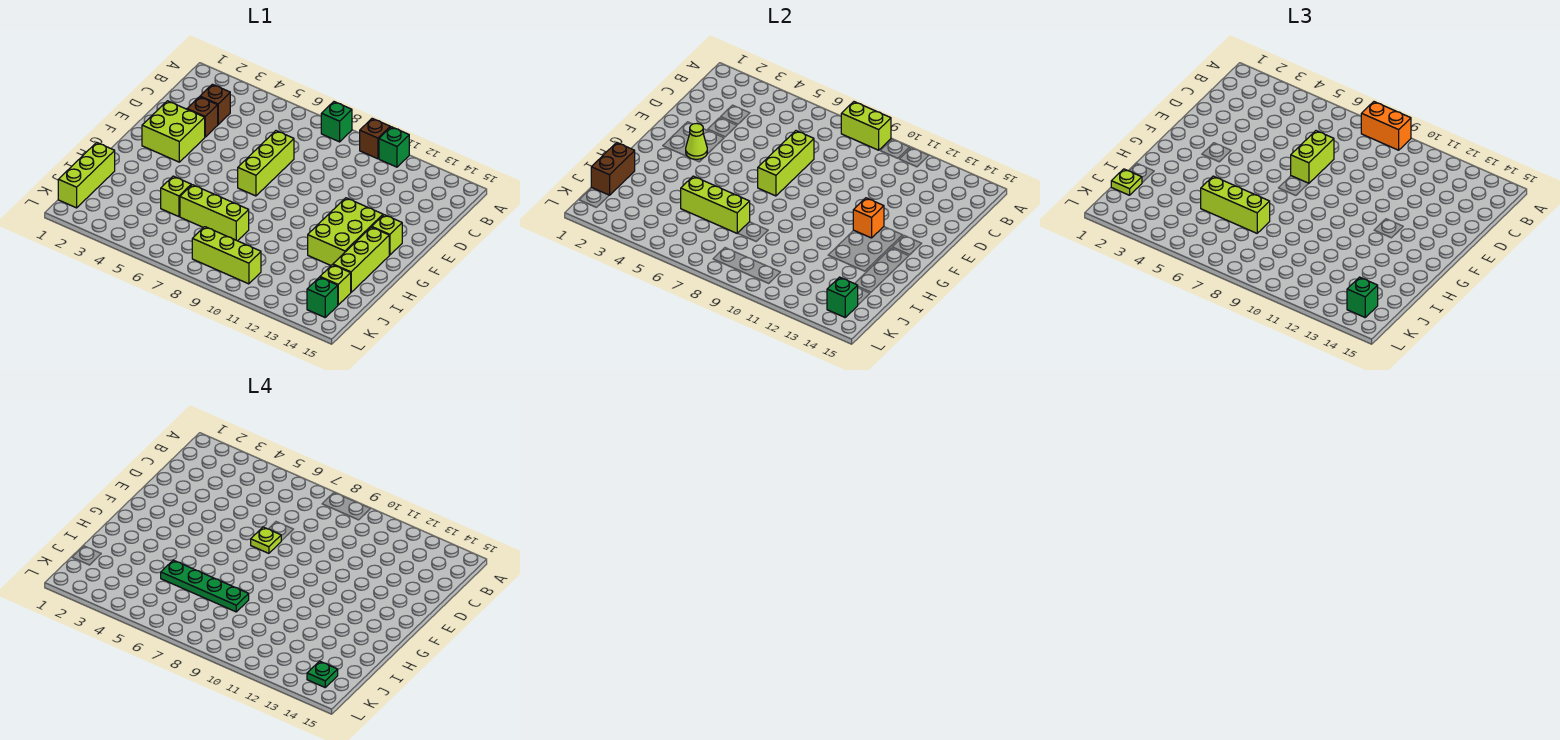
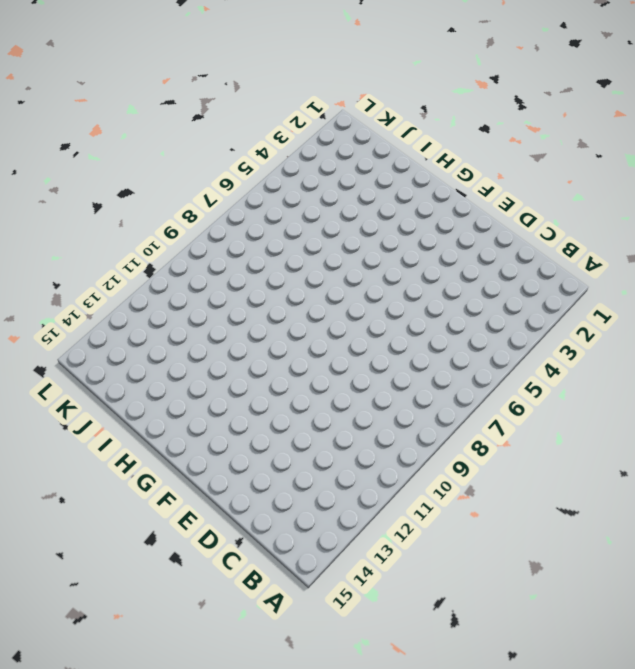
none -> green brick A8 level 1
none -> brown brick A10 level 1
none -> green brick A11 level 1
none -> brown brick C3 level 1

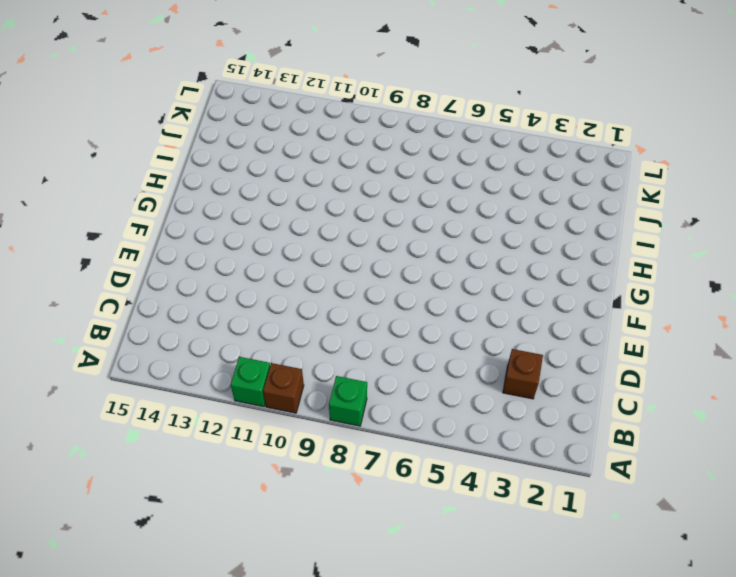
none -> brown brick D3 level 1
none -> lime brick D7:F7 level 1
none -> lime brick E2:F3 level 1
none -> lime brick F12:H13 level 1

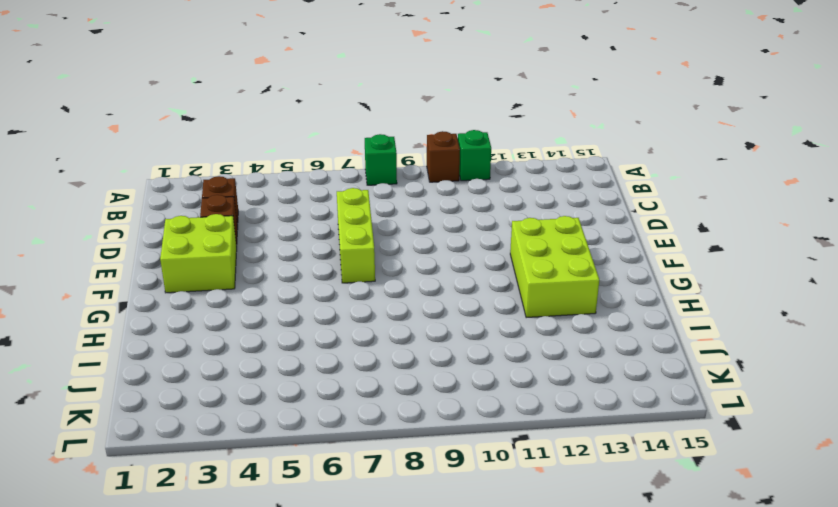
none -> lime brick F14 level 1
none -> lime brick G14:I14 level 1
none -> lime brick I1:K1 level 1
none -> lime brick I5 level 1

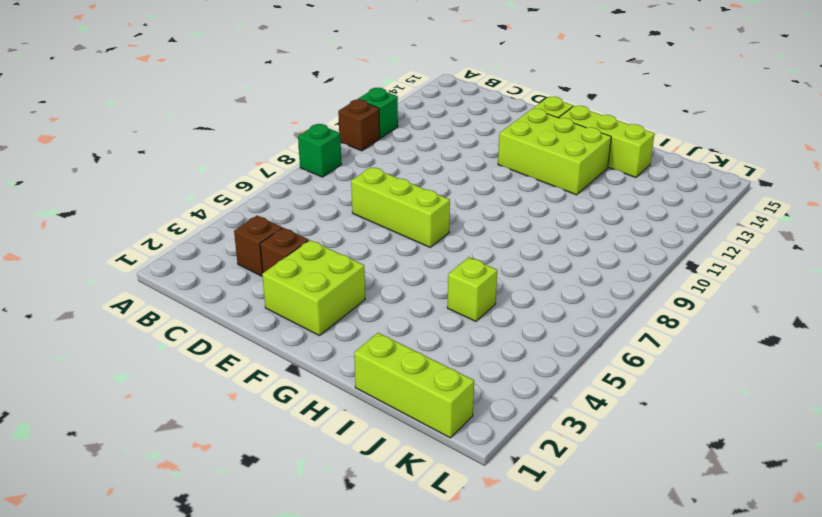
none -> lime brick I6:I8 level 1
none -> lime brick J14 level 1
none -> lime brick K8:K10 level 1
none -> green brick K14 level 1

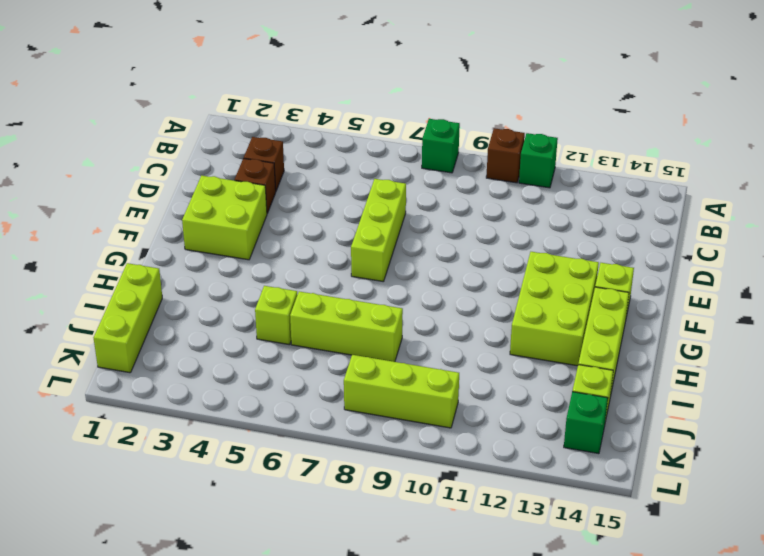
none -> lime brick A8:A9 level 2
none -> lime brick D7:F7 level 2
none -> lime cone F3 level 2
none -> orange brick F12 level 2

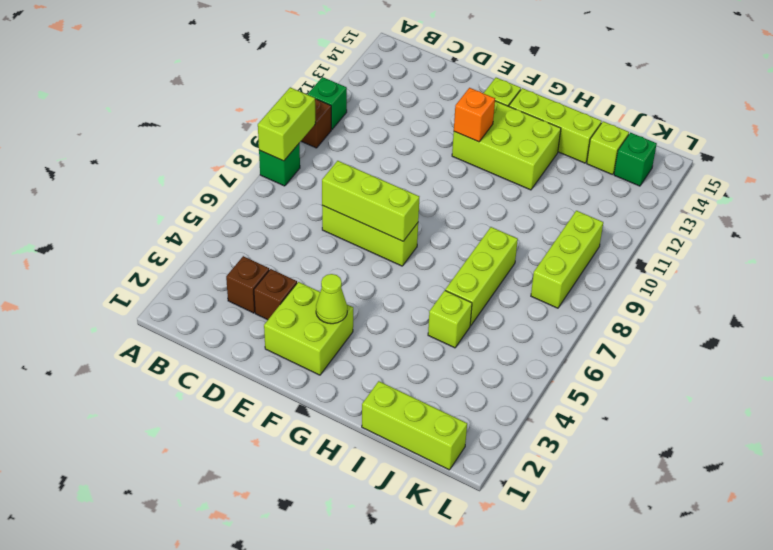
none -> brown brick I1:J1 level 2
none -> lime brick I5:I7 level 2
none -> green brick K14 level 2
none -> orange brick A8:A9 level 3

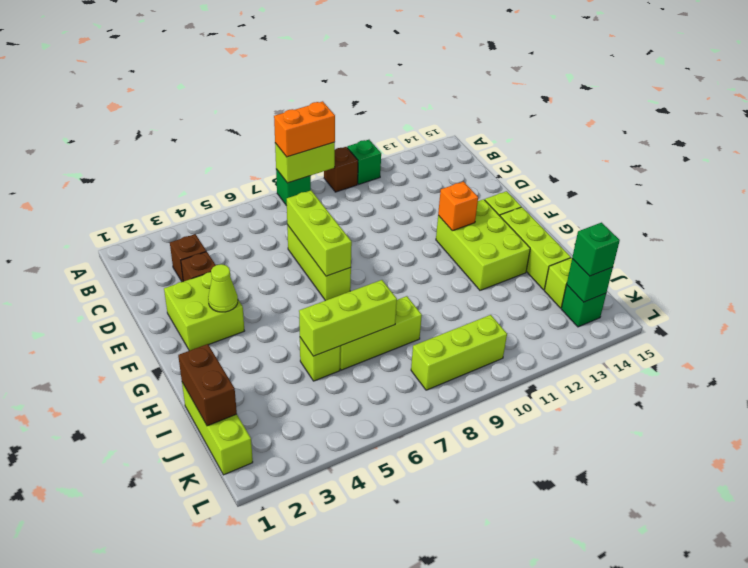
none -> lime brick D7:E7 level 3
none -> lime brick I5:I7 level 3
none -> lime plate J1 level 3
none -> lime plate E7 level 4

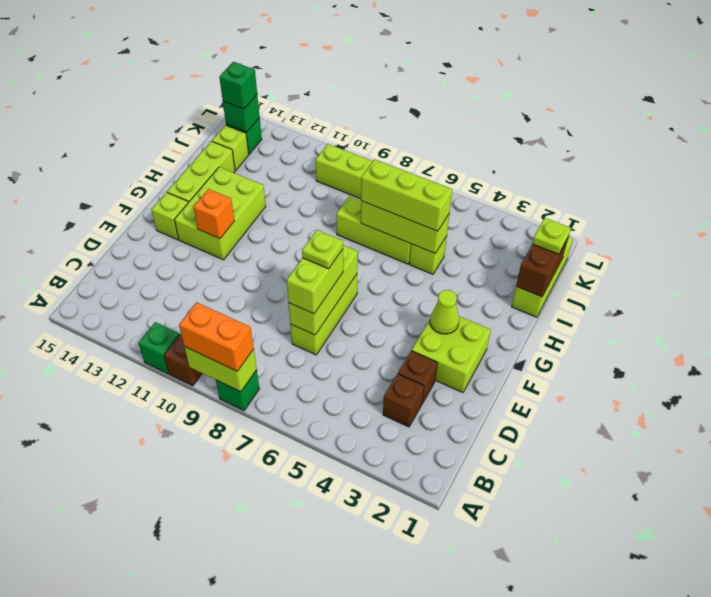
none -> green plate I5:I8 level 4
none -> green plate K14 level 4

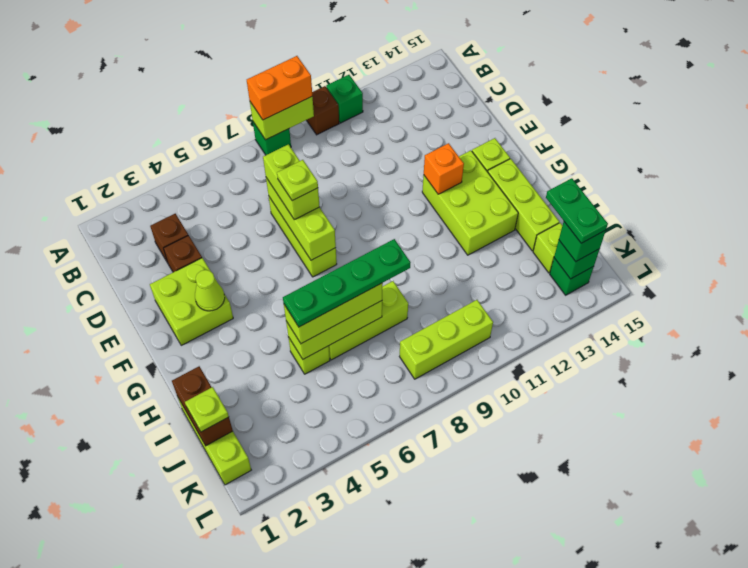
green plate J14:K14 level 4 -> green plate K14 level 4

